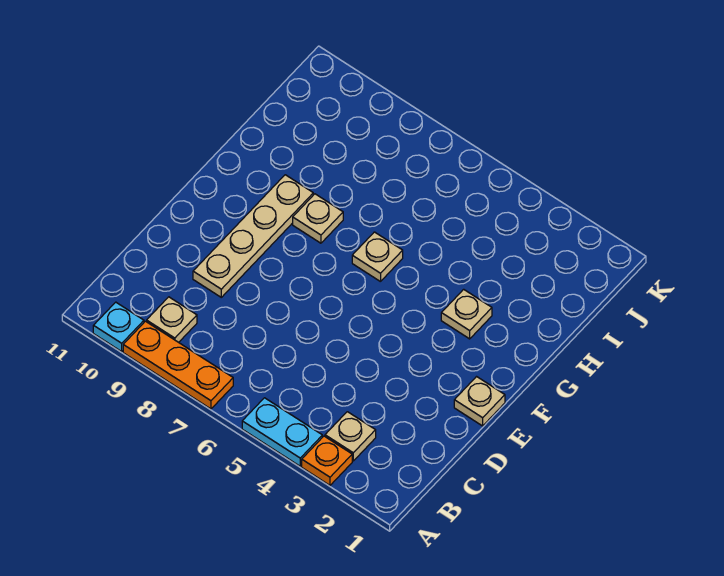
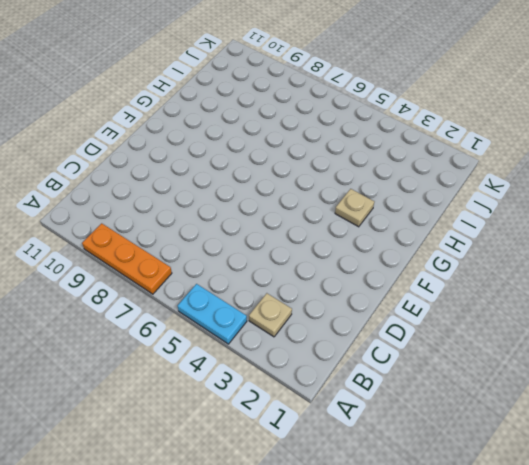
none -> orange plate A3 level 1
none -> cyan plate A10 level 1

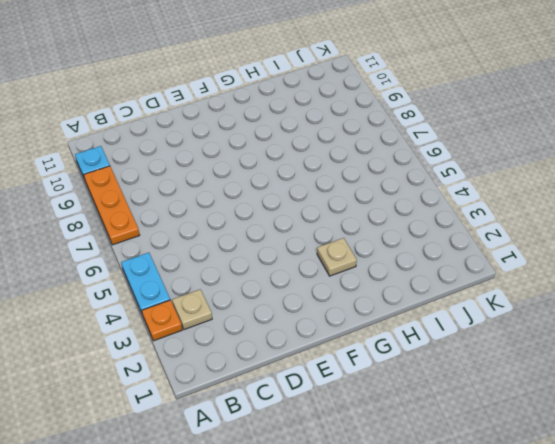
none -> tan plate B9 level 1
none -> tan plate D9:G9 level 1

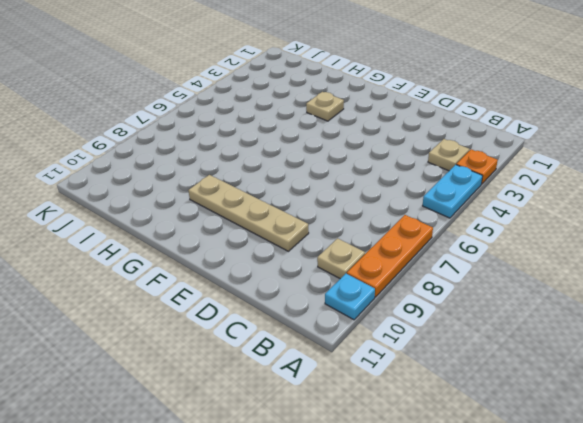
none -> tan plate E1 level 1
none -> tan plate G6 level 1

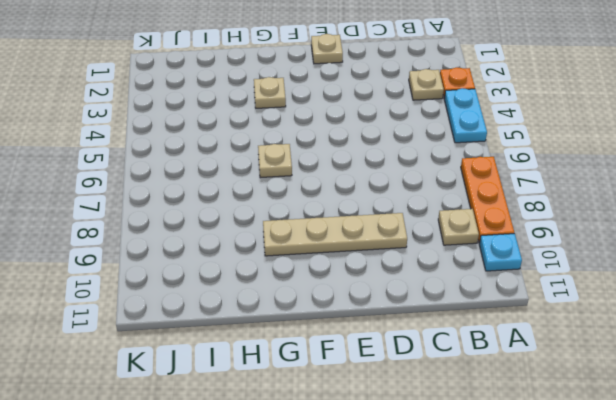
none -> tan plate G8 level 1

